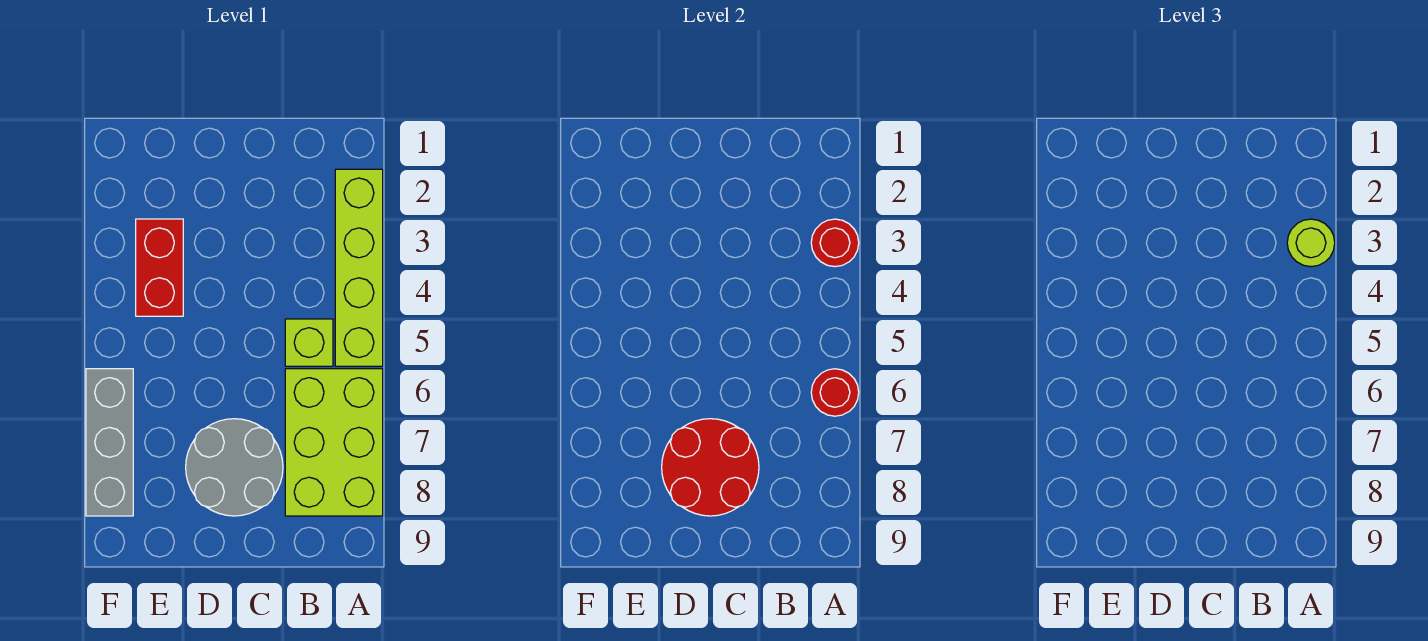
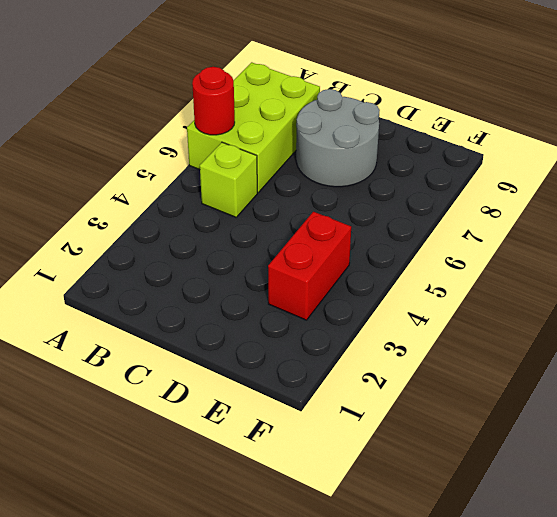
none -> lime brick A2:A5 level 1
none -> grey brick F6:F8 level 1

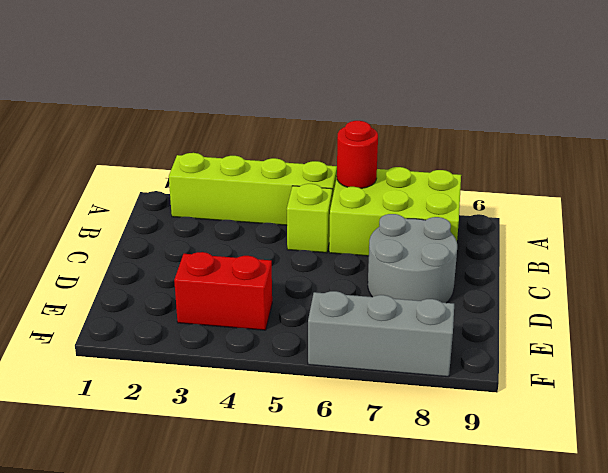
none -> red round brick A3 level 2
none -> red round brick C7:D8 level 2

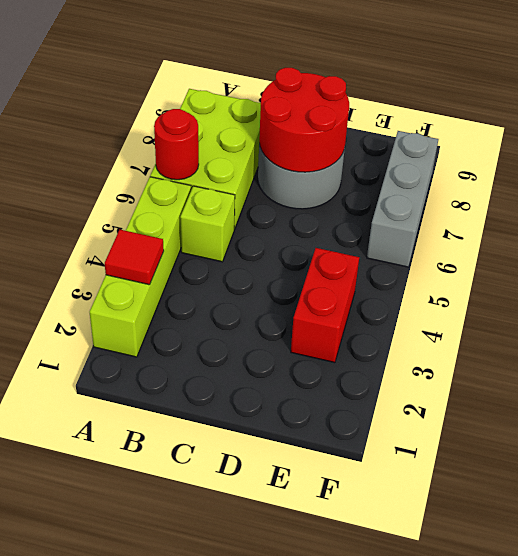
red tile A3 level 2 -> red round brick A3 level 2
none -> lime round brick A3 level 3

